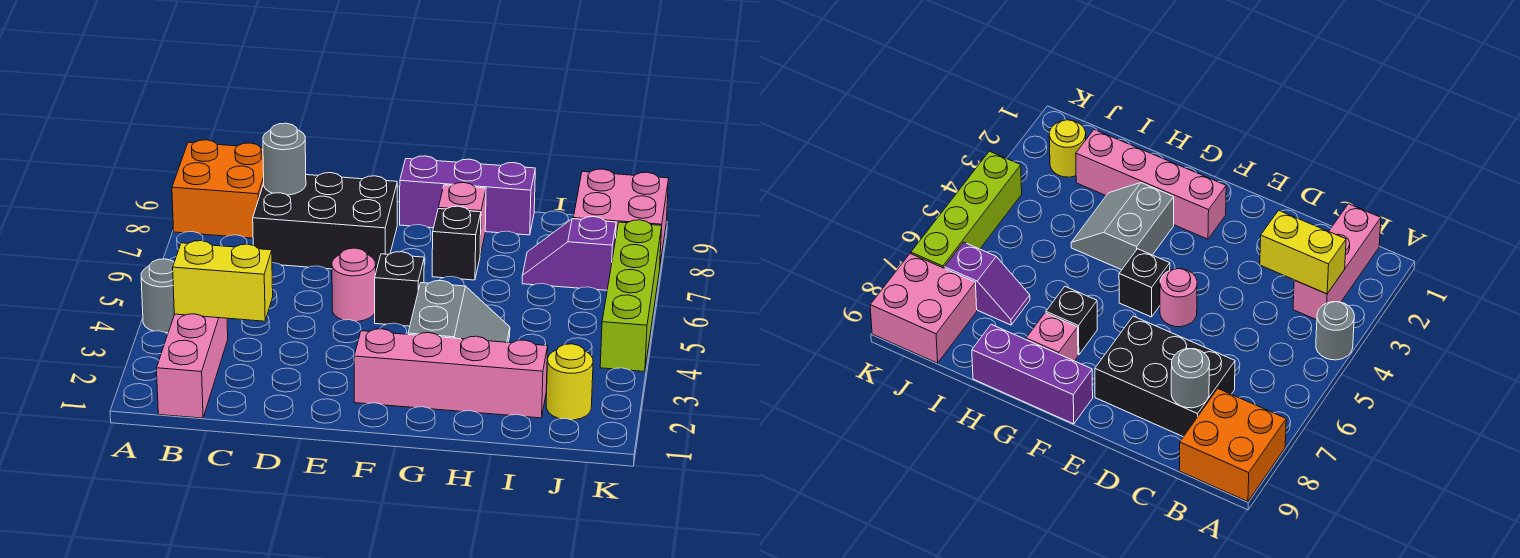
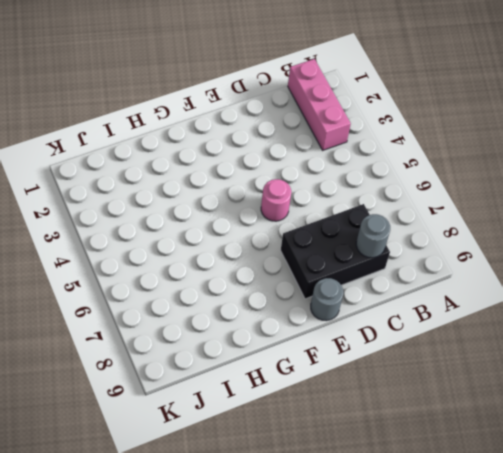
grey round brick E9 level 1 -> grey round brick A4 level 1
none -> orange brick A8:B9 level 1
none -> pink brick F2:I2 level 1
none -> black brick F5 level 1

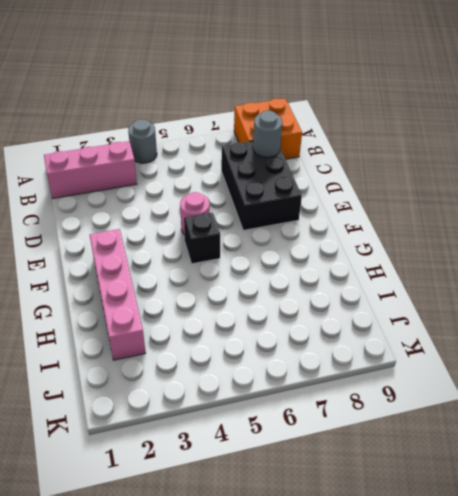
none -> purple brick F9:H9 level 1
none -> grey slope G3:H4 level 1 top G
none -> black brick G7 level 1

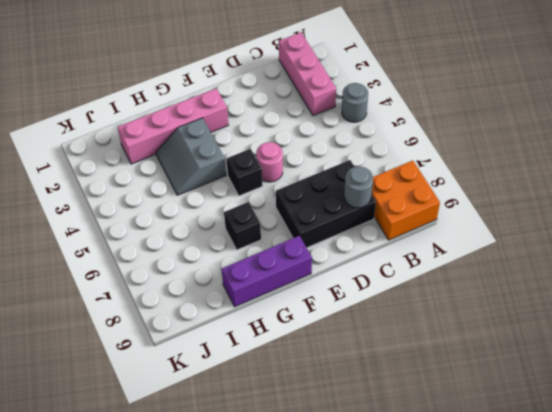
none -> pink brick G8 level 1
none -> purple slope I7:J7 level 1 top J
none -> yellow round brick J2 level 1

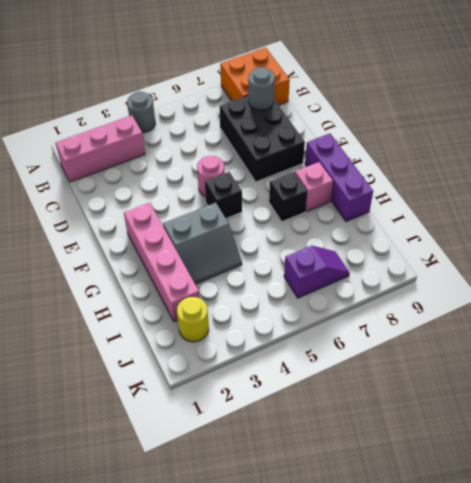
purple slope J6:J7 level 1 top 6 -> purple slope I7:J7 level 1 top J
none -> pink brick J8:K9 level 1
none -> lime brick K4:K7 level 1
none -> yellow brick B3:C3 level 2

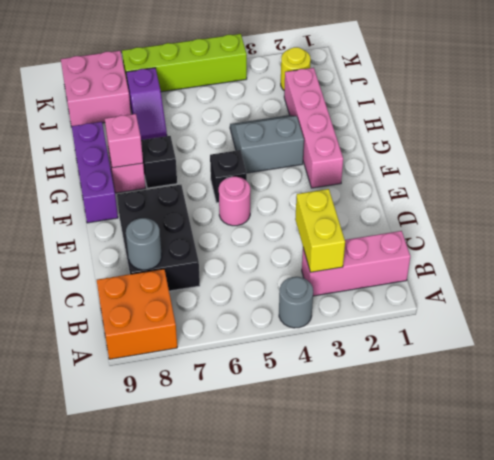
pink brick G8 level 2 -> none

